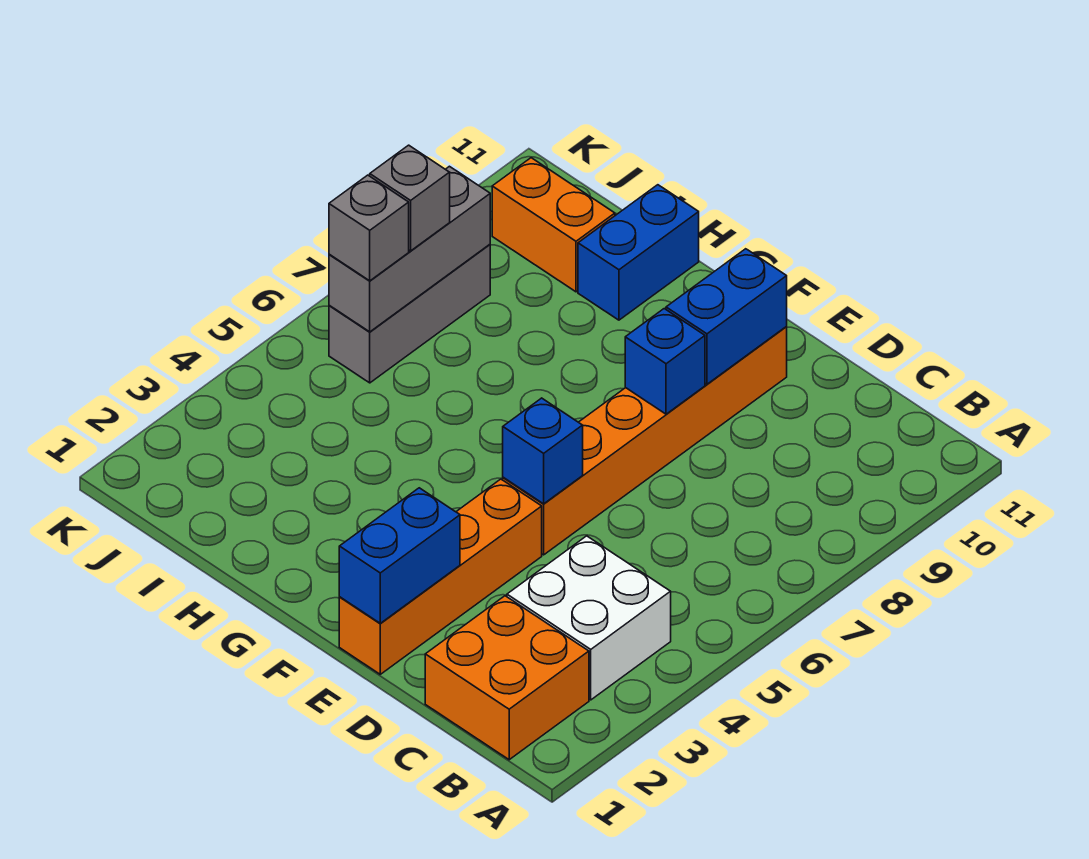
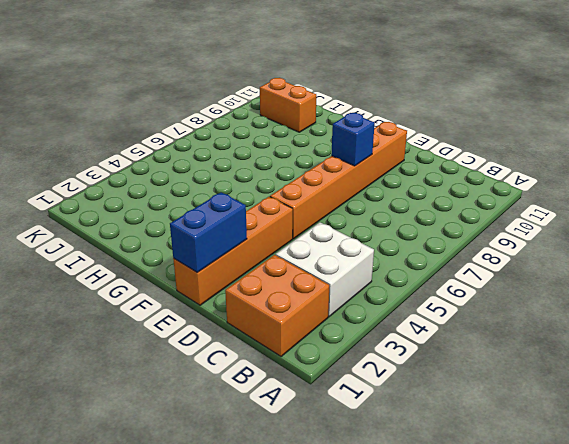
none -> blue brick H10:H11 level 1
none -> grey brick J6:J8 level 1
none -> blue brick E5 level 2

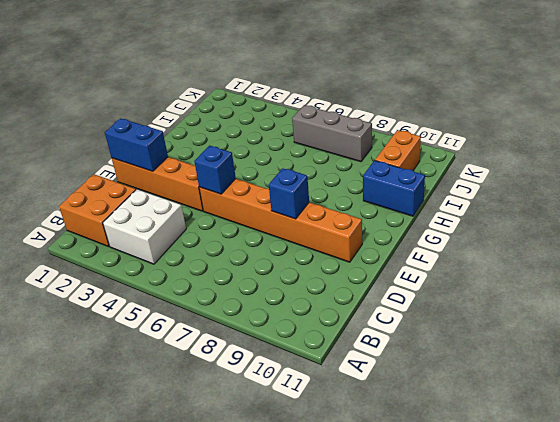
none -> blue brick E9:E10 level 2
none -> grey brick J6:J8 level 2
none -> grey brick J6 level 3

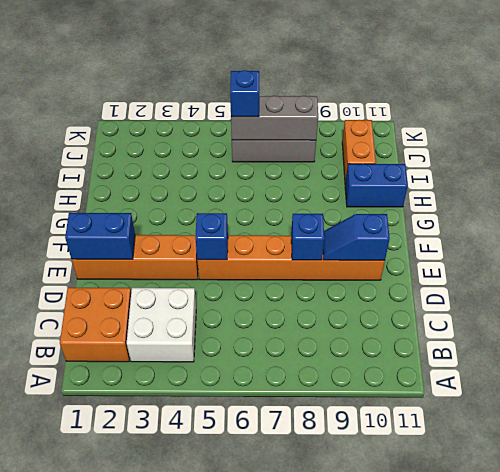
blue slope E9:E10 level 2 top 10 -> blue brick E9:E10 level 2
blue brick J6 level 3 -> grey brick J6 level 3
none -> grey brick J7 level 3

